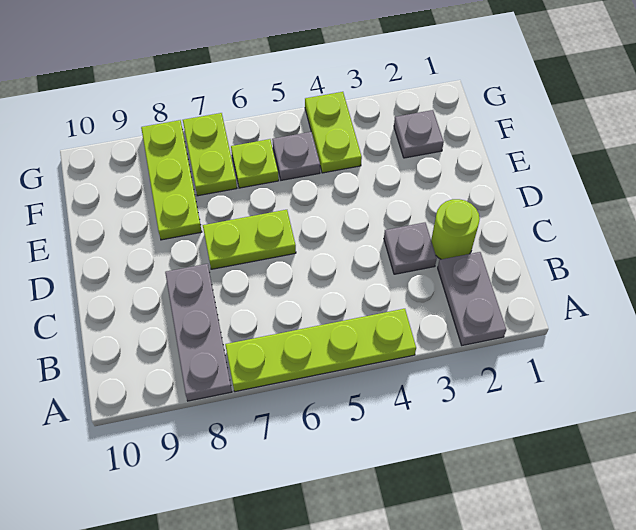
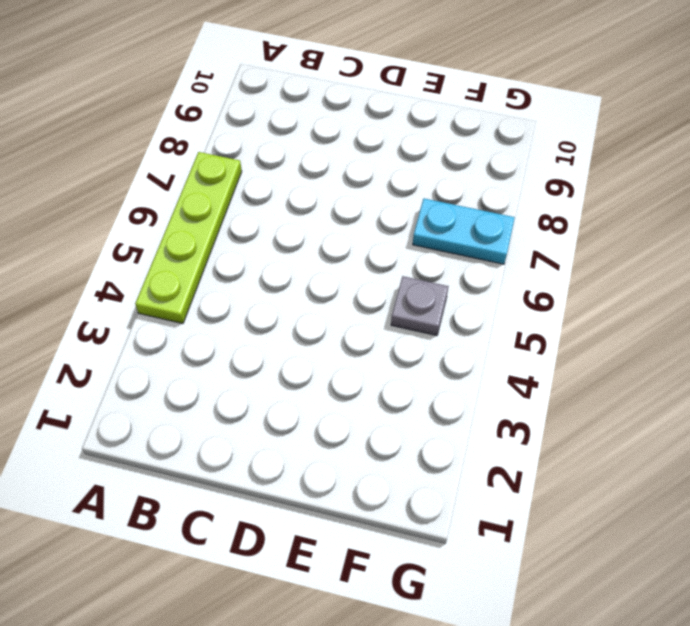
cyan plate F7:G7 level 1 -> lime plate F7:G7 level 1
none -> grey plate A2:B2 level 1
none -> grey plate A8:C8 level 1
none -> lime round brick C2 level 1

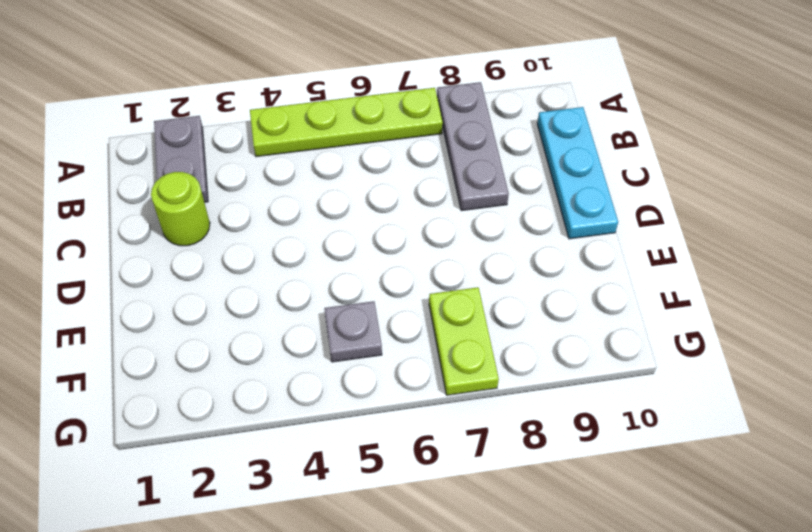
cyan plate B10:D10 level 1 -> none
none -> grey plate C3 level 1
none -> lime plate D6:D7 level 1
none -> lime plate E8:G8 level 1

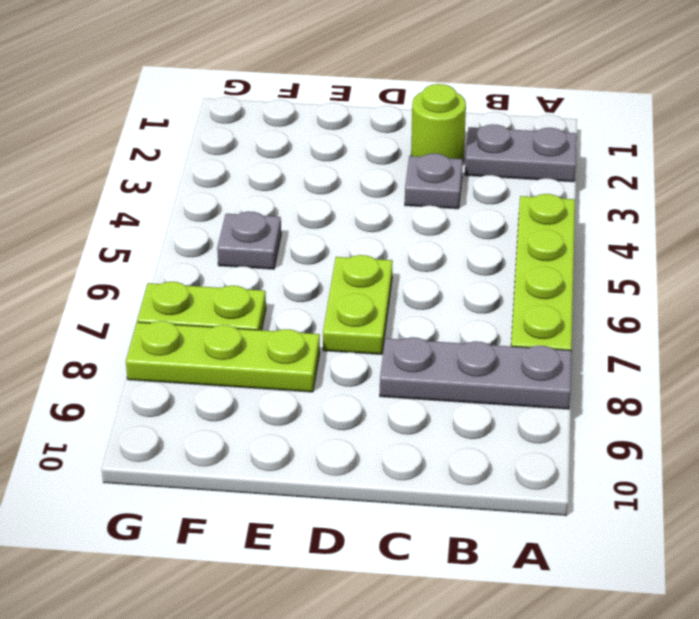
none -> grey plate F2 level 1
none -> lime plate F4:G4 level 1
none -> lime plate F6 level 1

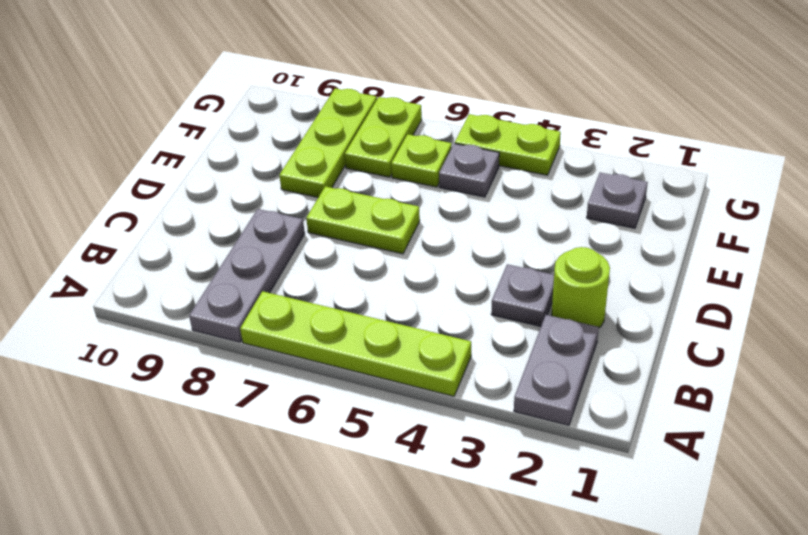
lime plate G4:G5 level 1 -> lime plate F4:G4 level 1

